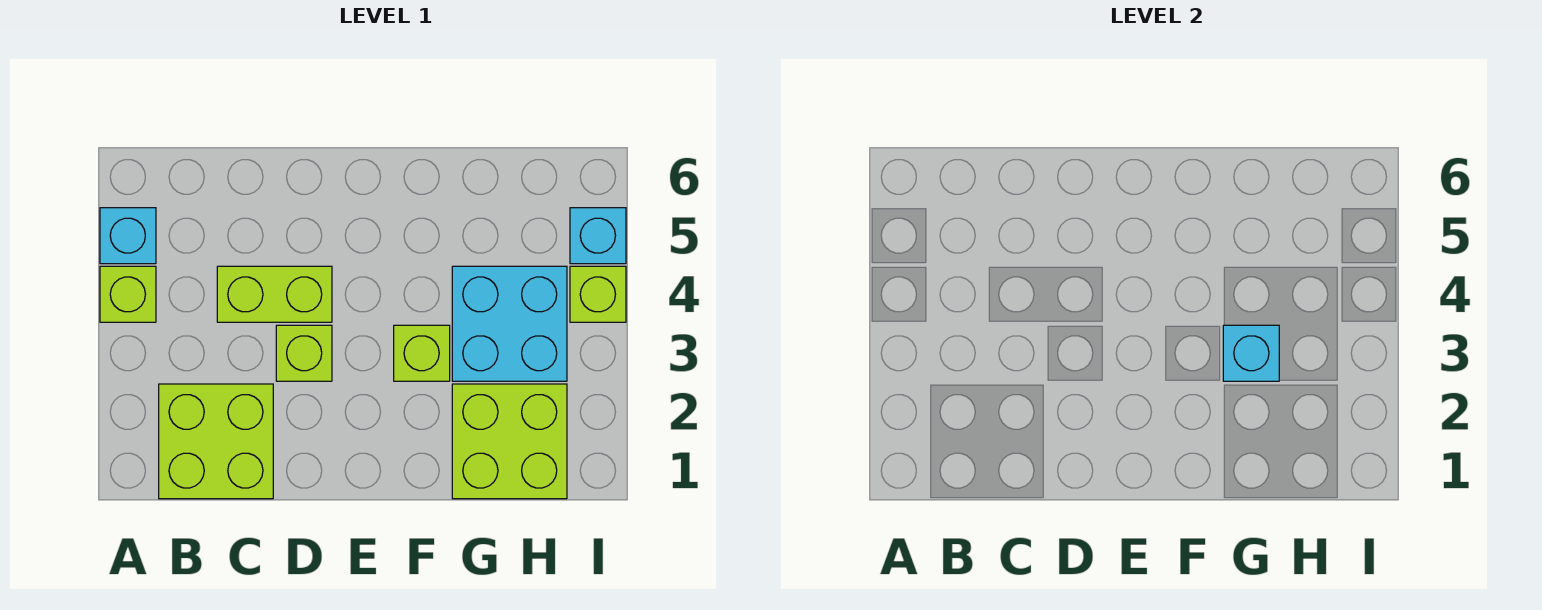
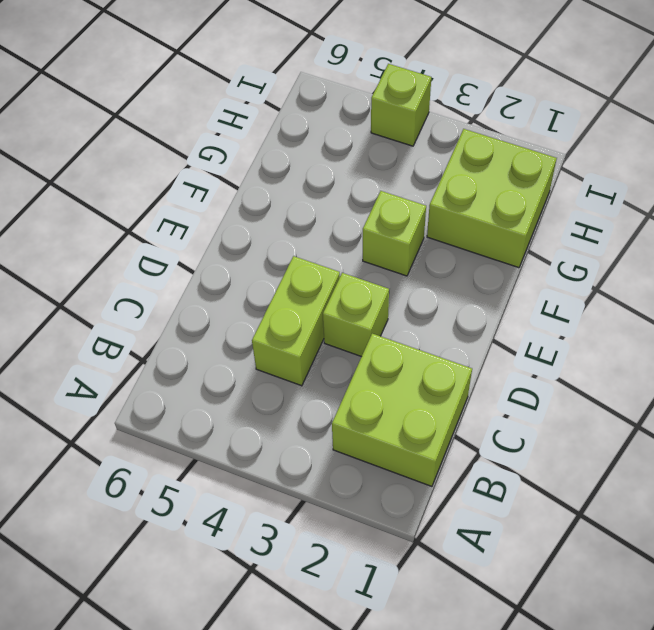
none -> lime brick A4 level 1
none -> cyan brick A5 level 1

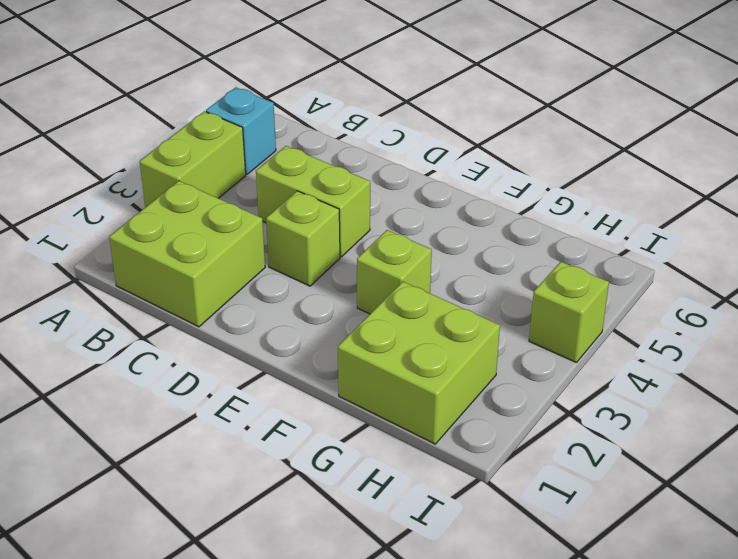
lime brick A3:A4 level 1 -> lime brick A4 level 1
none -> cyan brick G3:H4 level 1
none -> cyan brick I5 level 1

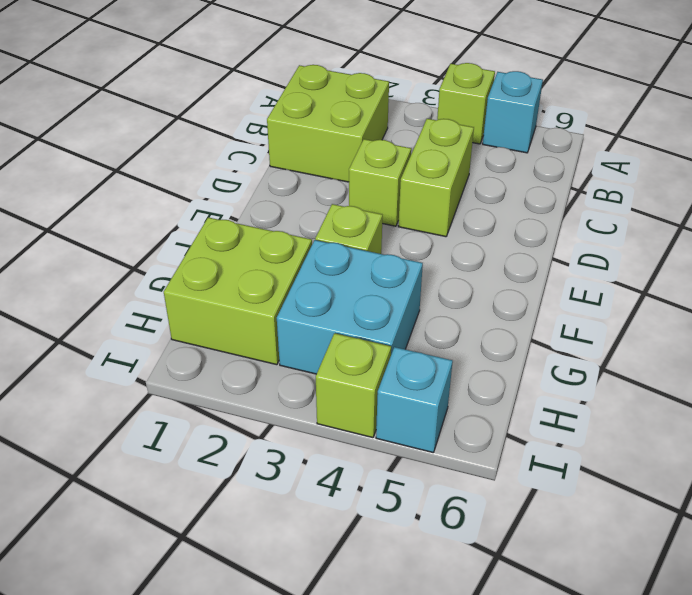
none -> cyan brick G3 level 2

